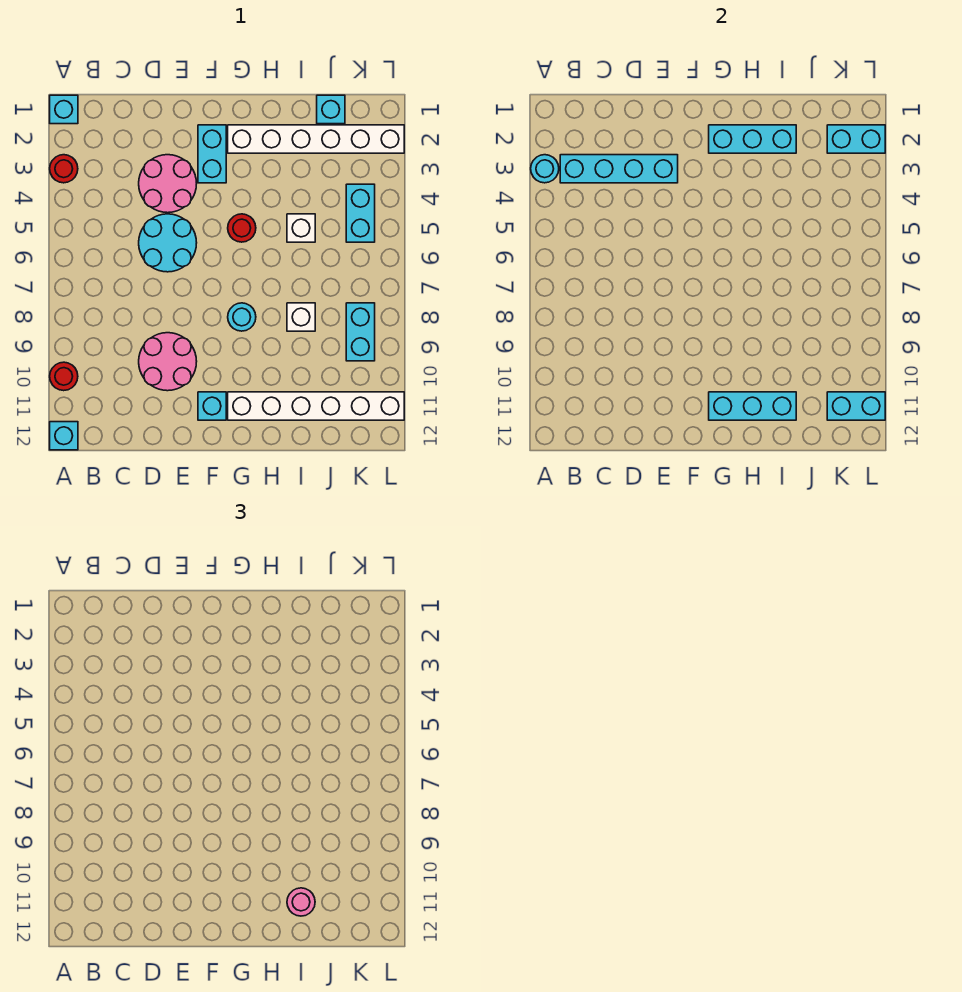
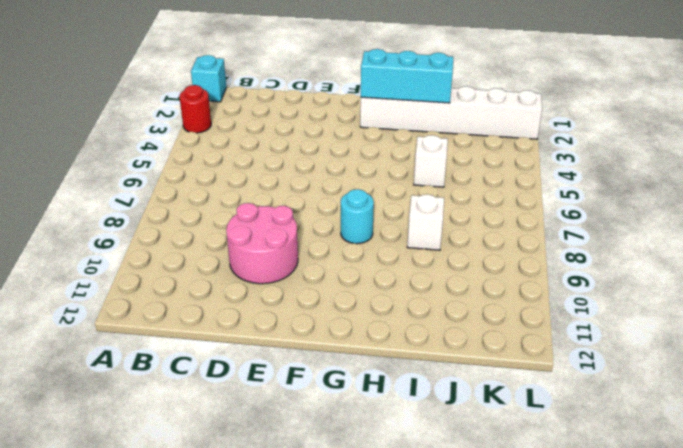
none -> red round brick A10 level 1
none -> cyan brick A12 level 1
none -> pink round brick D3:E4 level 1

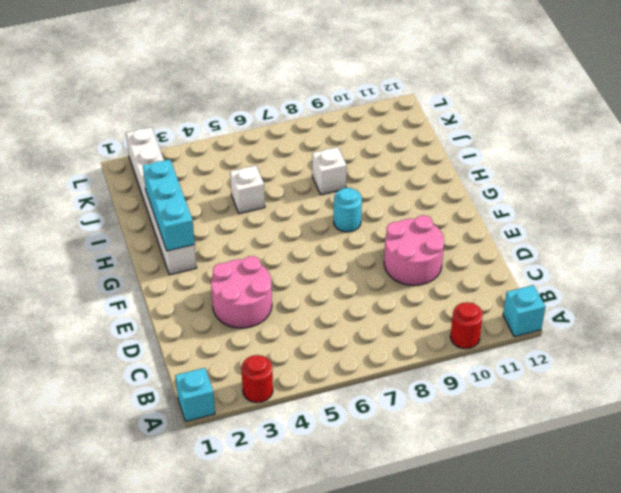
none -> cyan round brick D5:E6 level 1
none -> cyan brick F2:F3 level 1
none -> cyan brick F11 level 1

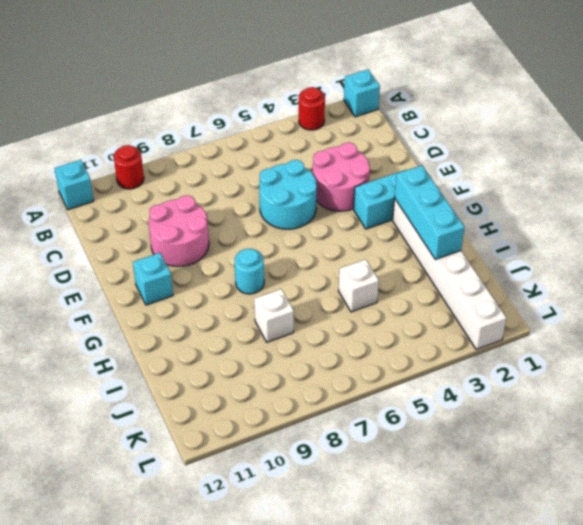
none -> red round brick G5 level 1
none -> white brick G11:L11 level 1
none -> cyan brick J1 level 1

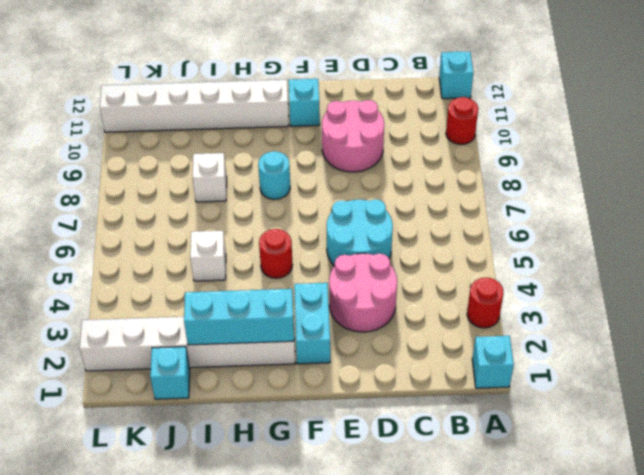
none -> cyan brick K4:K5 level 1
none -> cyan brick K8:K9 level 1
none -> cyan round brick A3 level 2

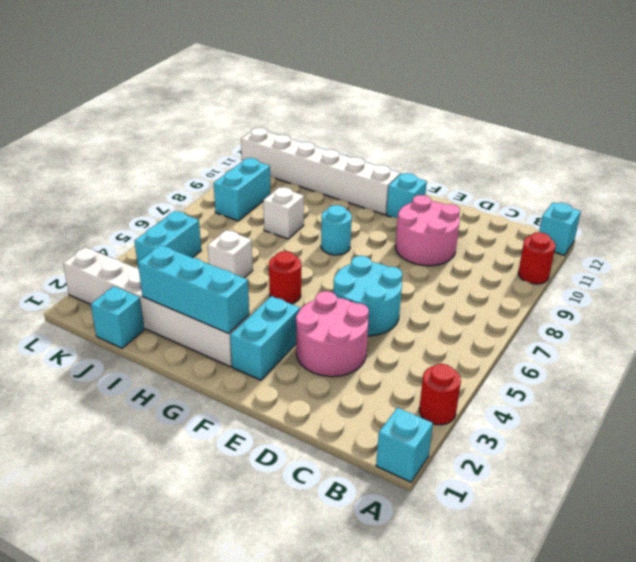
none -> cyan round brick A3 level 2
none -> cyan brick B3:E3 level 2
none -> cyan brick G11:I11 level 2

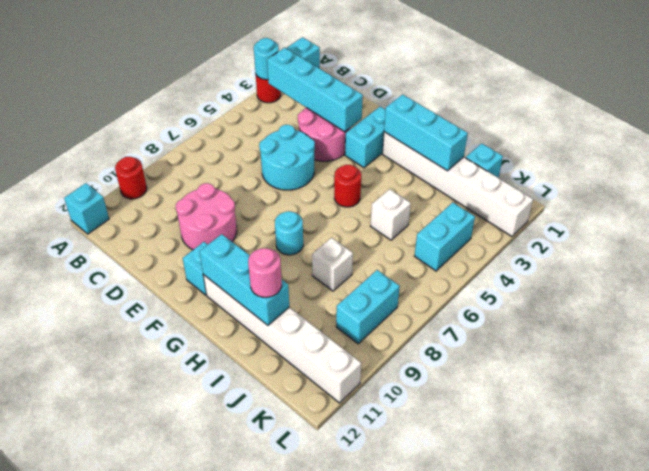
none -> cyan brick K2:L2 level 2
none -> cyan brick K11:L11 level 2

